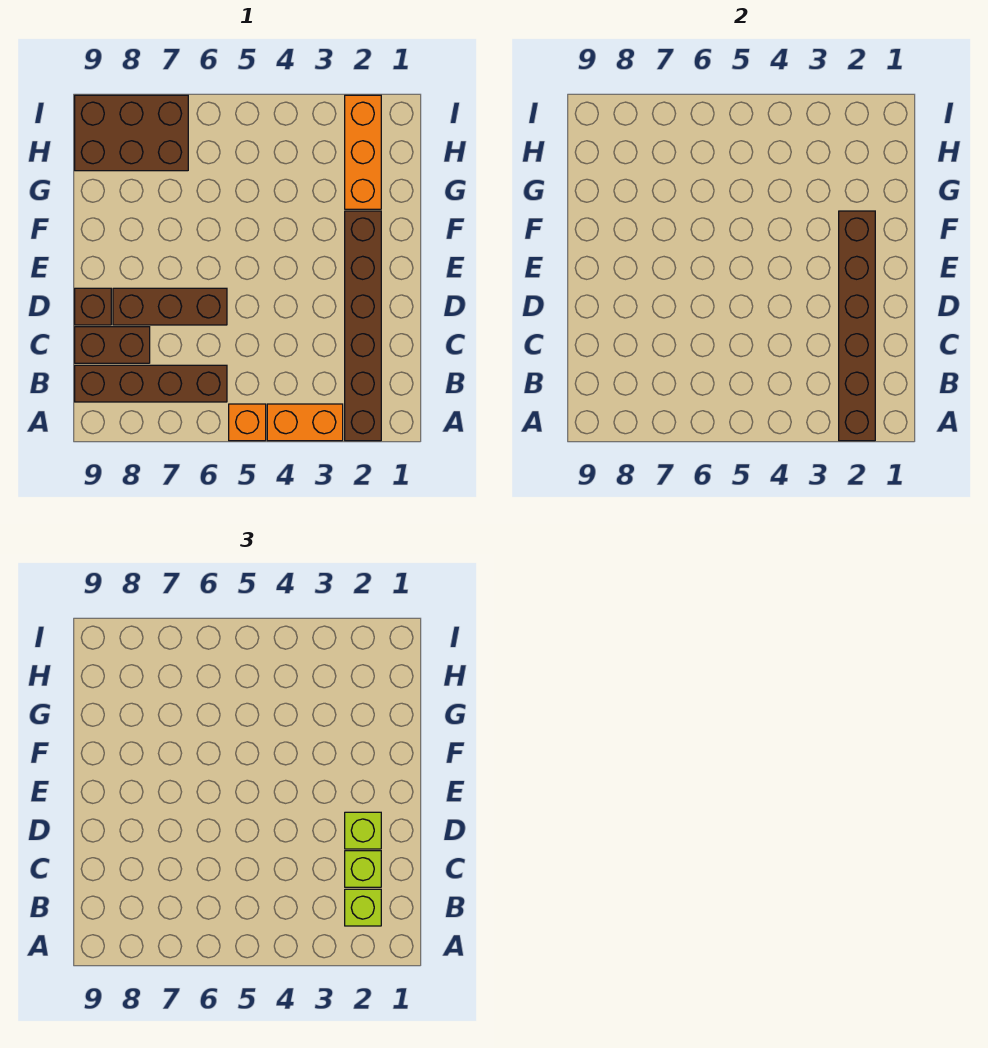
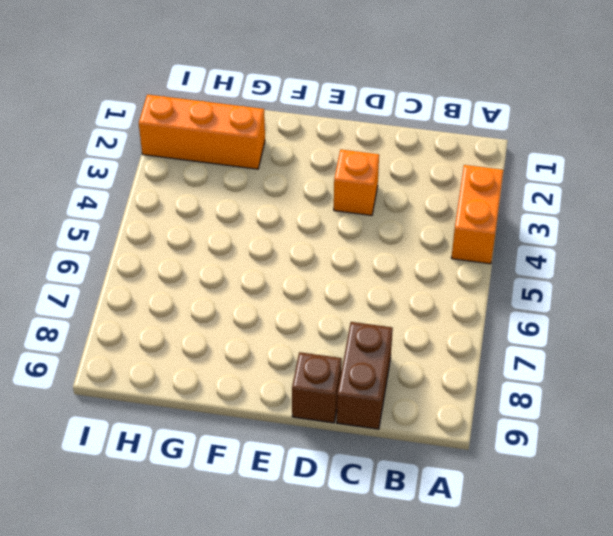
orange brick D3 level 1 -> orange brick A5 level 1
none -> brown brick A2:F2 level 1
none -> brown brick B6:B9 level 1
none -> brown brick D6:D8 level 1

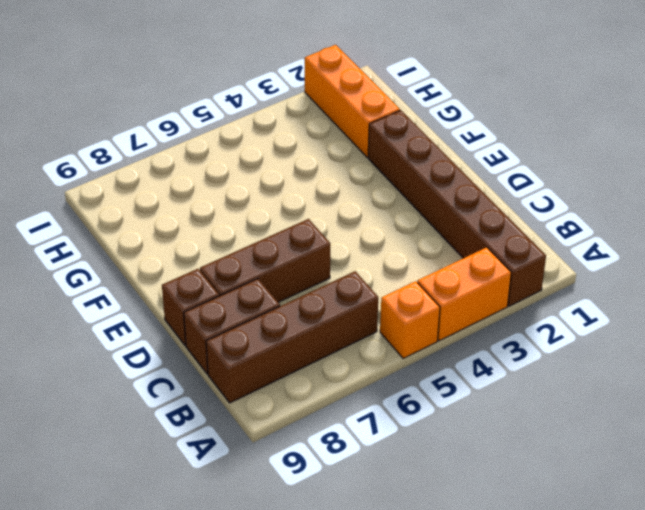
none -> brown brick H7:I9 level 1
none -> brown brick A2:F2 level 2
none -> lime brick B2 level 3

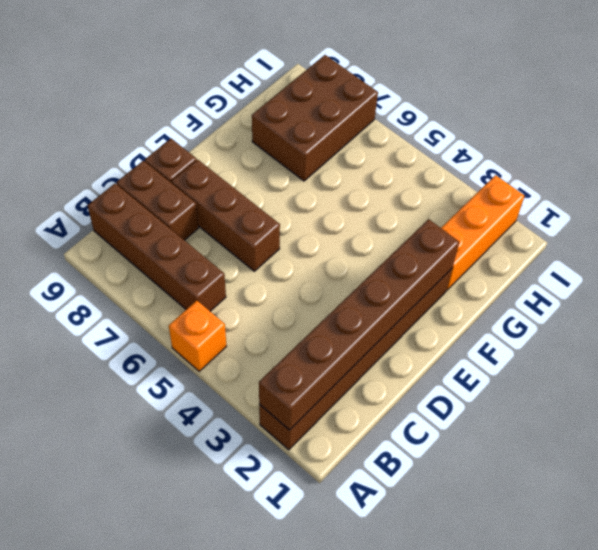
brown brick G7:I8 level 1 -> brown brick H7:I9 level 1
none -> orange brick A3:A4 level 1
none -> lime brick B2 level 3
none -> lime brick C2 level 3

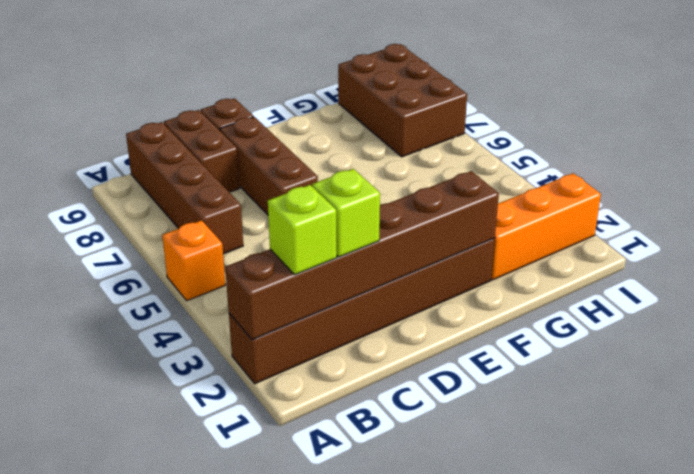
none -> orange brick A3:A4 level 1
none -> lime brick D2 level 3

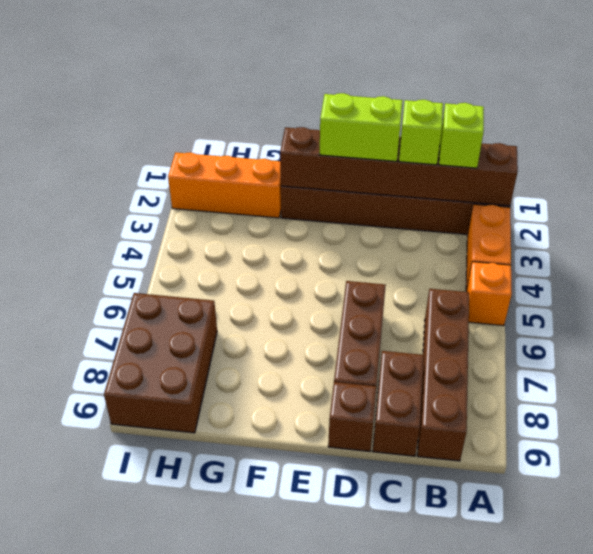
lime brick D2:E2 level 3 -> lime brick D2 level 3

